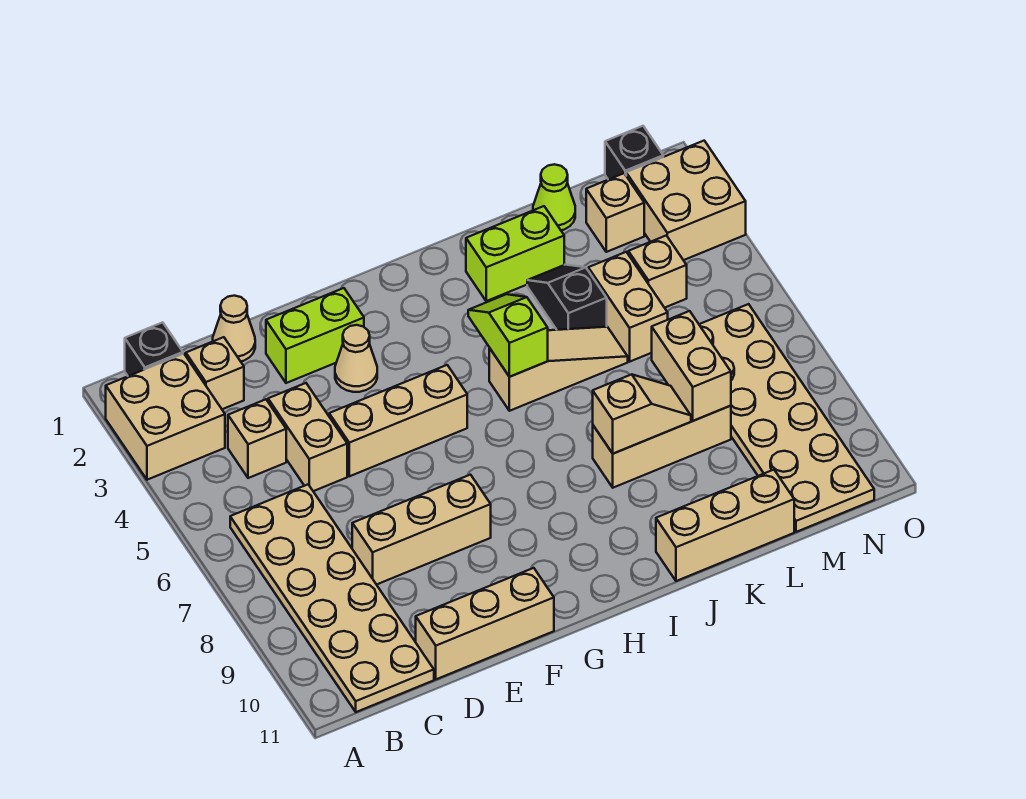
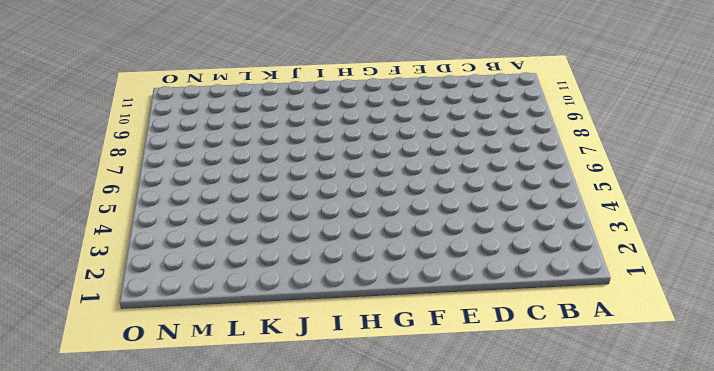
none -> tan brick A2:B3 level 1
none -> black brick B1 level 1
none -> tan plate B6:C11 level 1

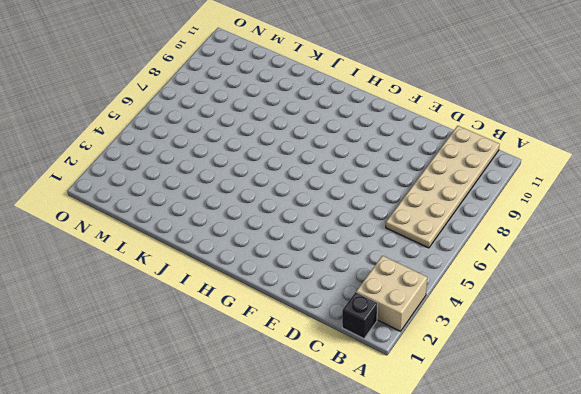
none -> tan brick C2 level 1
none -> tan brick C4 level 1
none -> tan cone D1 level 1

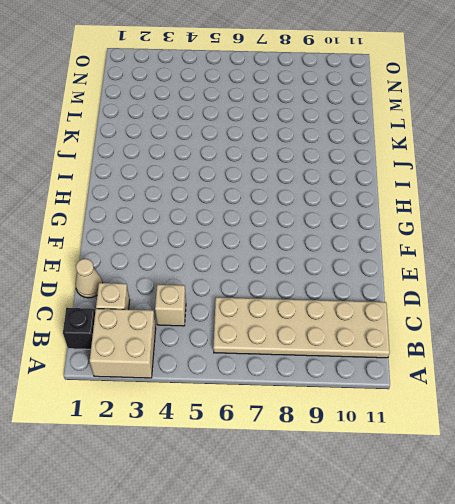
none -> tan brick D4:D5 level 1
none -> tan brick D8:F8 level 1
none -> tan brick D11:F11 level 1

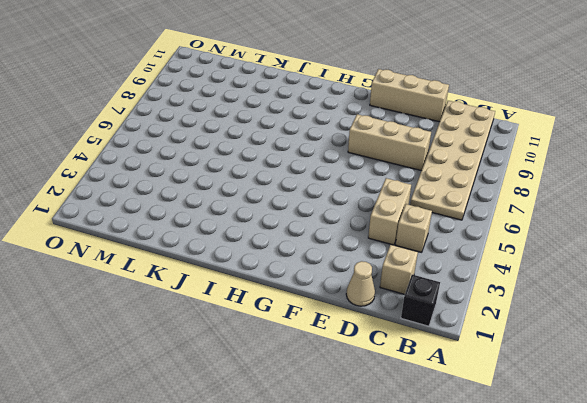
none -> tan brick A2:B3 level 1
none -> lime brick E2:F2 level 1
none -> tan brick E5:G5 level 1

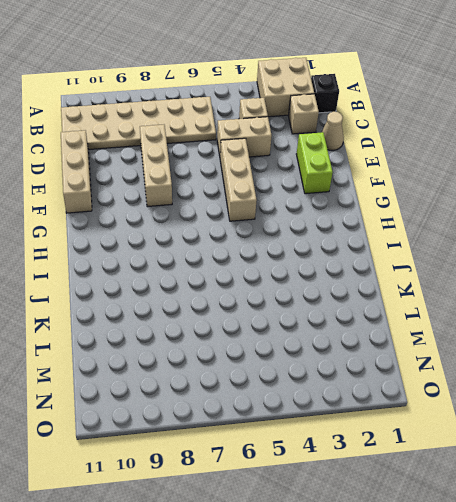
none -> tan cone F3 level 1
none -> tan slope I5:K5 level 1 top I
none -> lime brick J2:K2 level 1

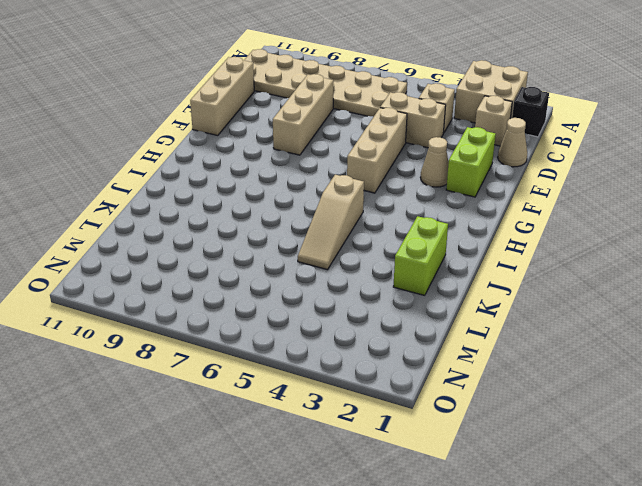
none -> tan brick J8:L8 level 1
none -> tan brick J11:L11 level 1
none -> black slope K3:K4 level 1 top 4

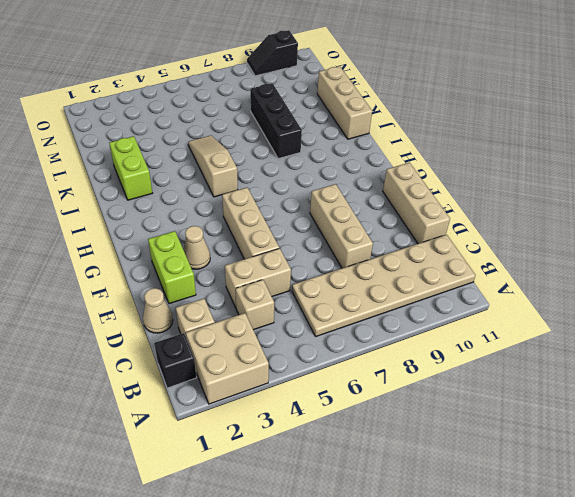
black brick J8:L8 level 1 -> tan brick J8:L8 level 1
black slope O9:O10 level 1 top 10 -> black slope K3:K4 level 1 top 4
none -> lime cone L1 level 1
none -> tan brick L4:L5 level 1
none -> tan brick M2 level 1

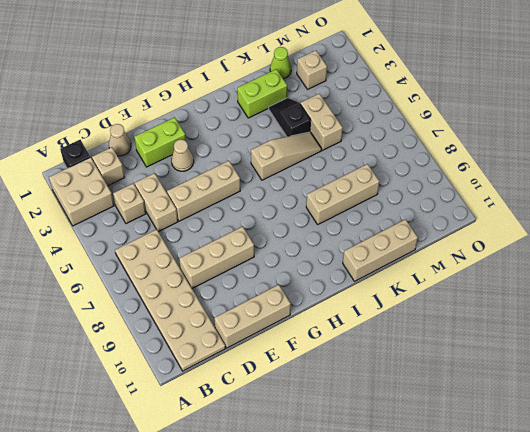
none -> tan brick M4 level 1
none -> tan plate M6:N11 level 1
none -> black brick N1 level 1

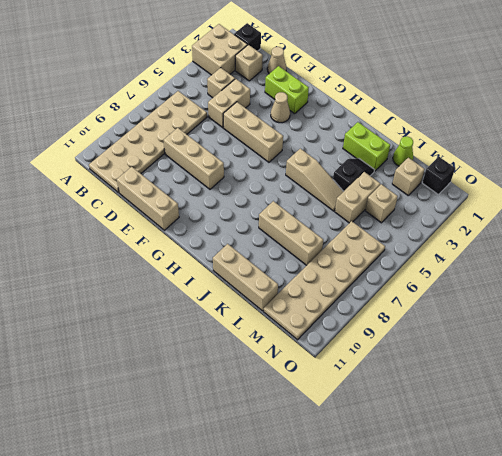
none -> tan brick N2:O3 level 1
none -> lime slope I4:I5 level 2 top 5
none -> tan slope J8:K8 level 2 top J

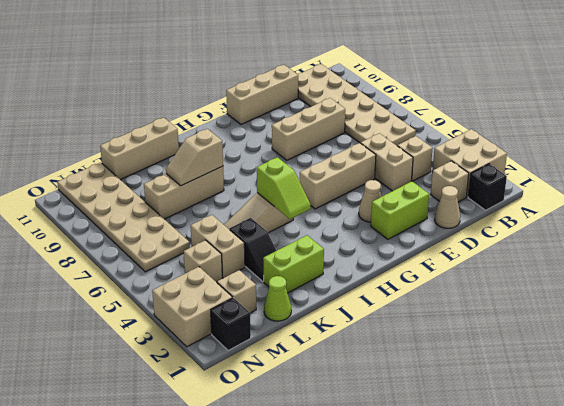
none -> tan brick L7:L8 level 2

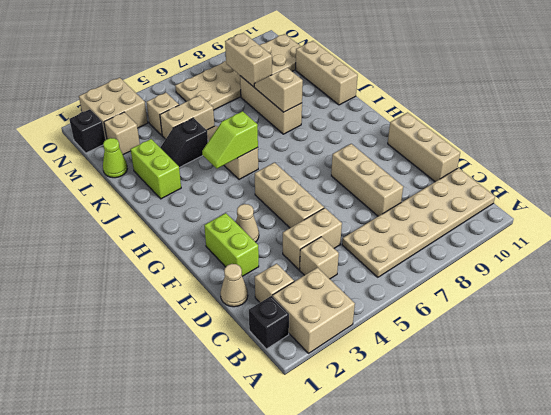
tan brick L8:M8 level 2 -> tan brick L7:L8 level 2

